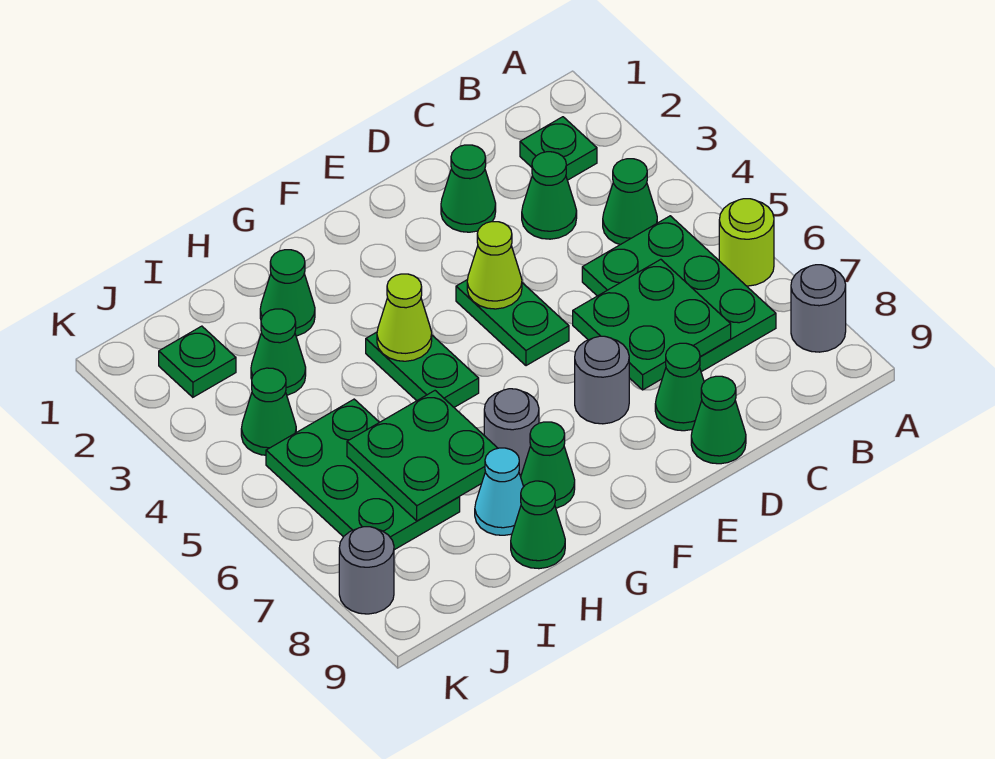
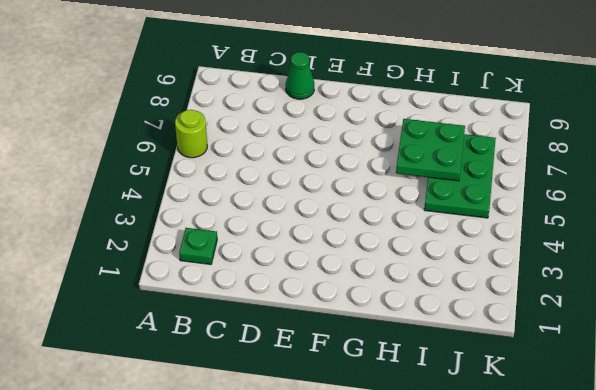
none -> grey round brick A8 level 1
none -> green cone B4 level 1
none -> green plate B5:C7 level 1

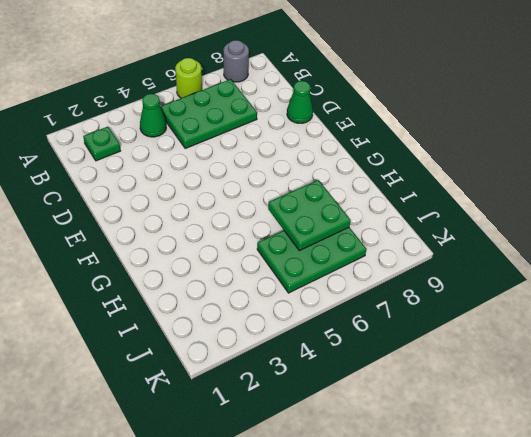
none -> green cone C3 level 1
none -> green cone D2 level 1
none -> green cone D8 level 1

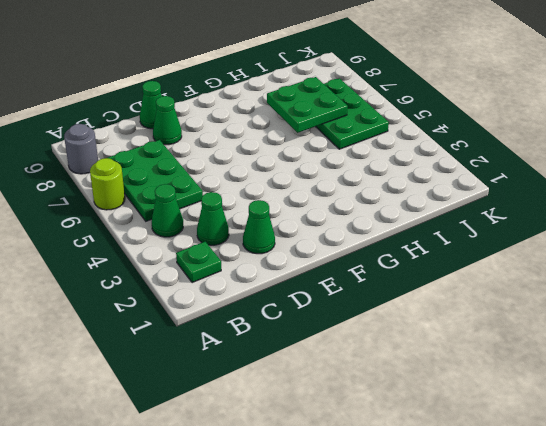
none -> green plate E4:E5 level 1
none -> grey round brick E7 level 1
none -> green plate G4:G5 level 1

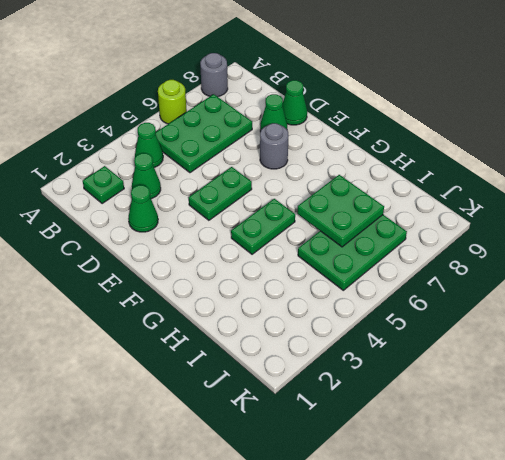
none -> grey round brick G7 level 1
none -> green cone G8 level 1
none -> green cone H2 level 1

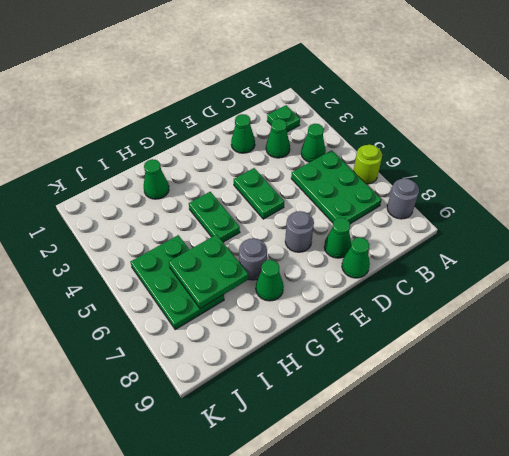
none -> cyan cone H8 level 1
none -> green cone H9 level 1
none -> green cone I3 level 1

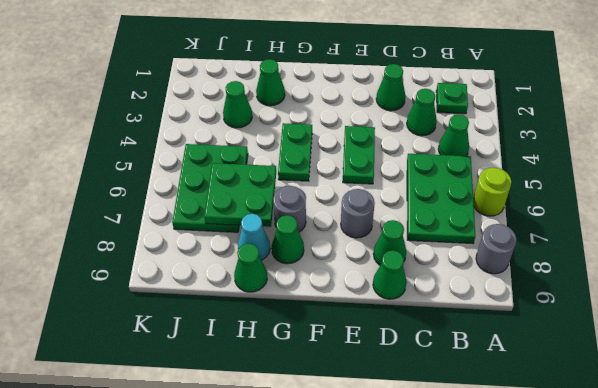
none -> green plate J2 level 1
none -> green cone J4 level 1
none -> grey round brick K8 level 1

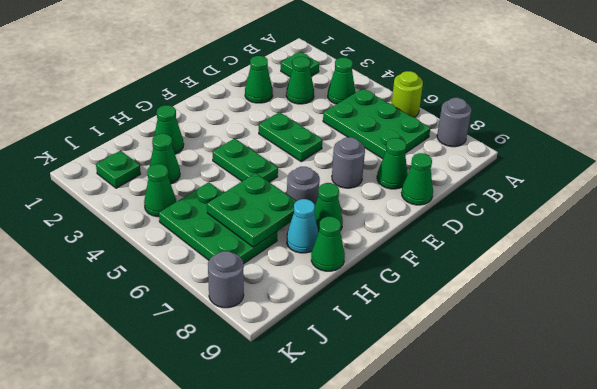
none -> green plate C6:D7 level 2
none -> lime cone E4 level 2
none -> lime cone G4 level 2

